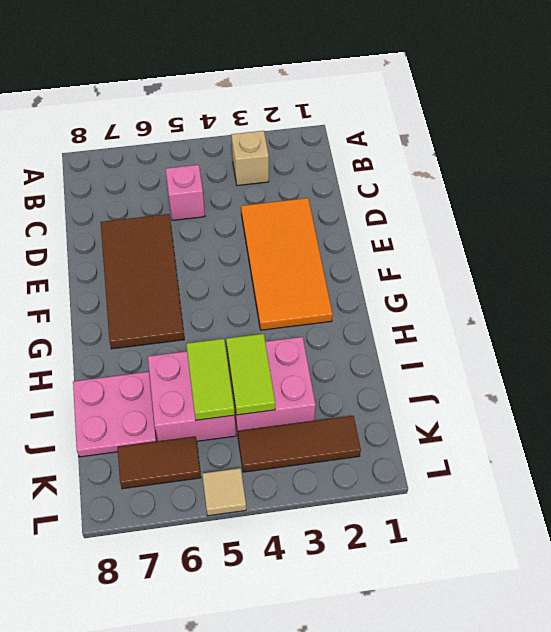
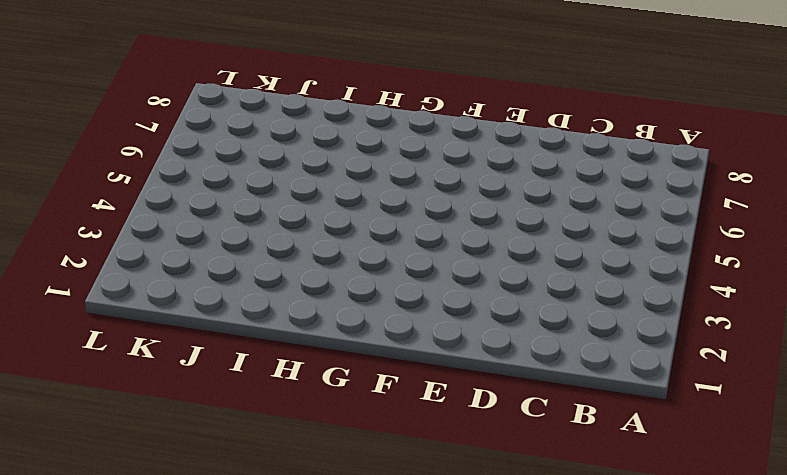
none -> tan brick B3 level 1
none -> pink brick C5 level 1
none -> orange tile D2:G3 level 1

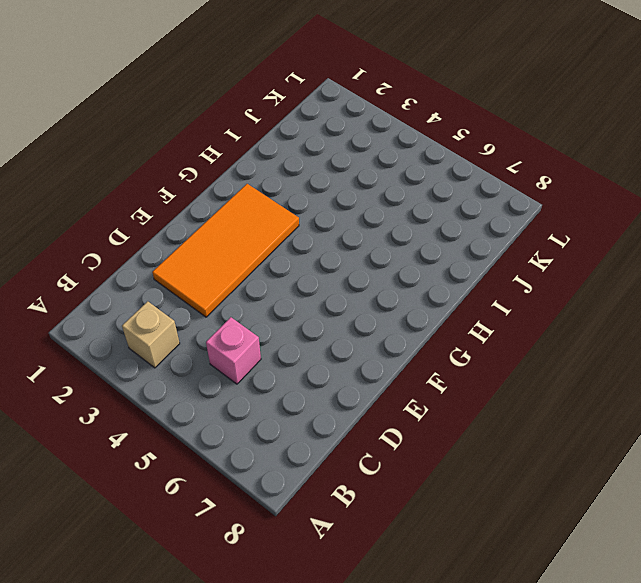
none -> brown tile D6:G7 level 1
none -> pink brick I3:J4 level 1
none -> pink brick I5:J6 level 1

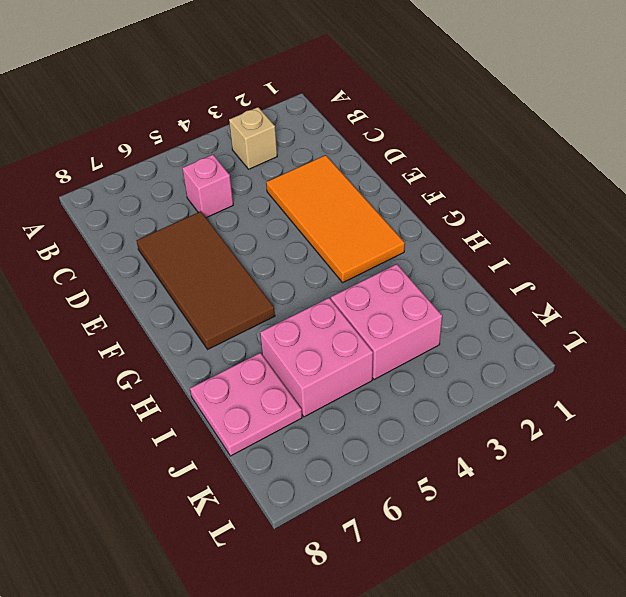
none -> brown tile K2:K4 level 1
none -> brown tile K6:K7 level 1
none -> tan tile L5 level 1

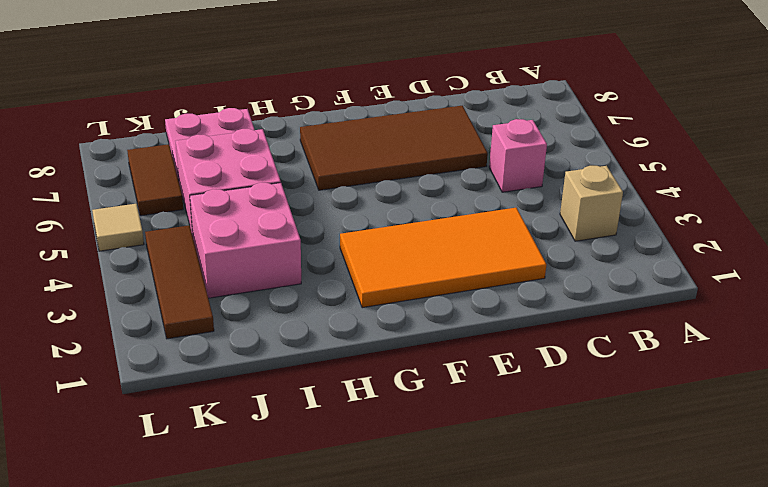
none -> lime tile I4:J4 level 2
none -> lime tile I5:J5 level 2

